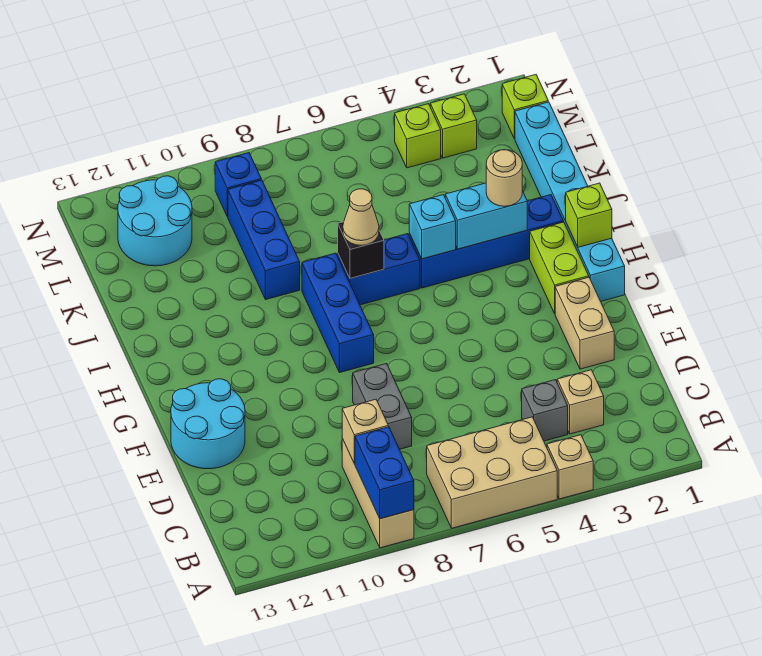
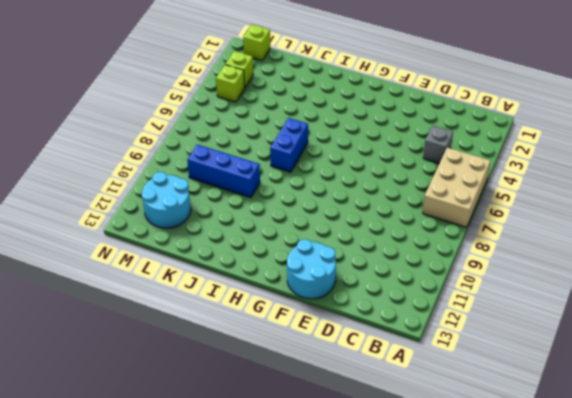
none -> tan brick A4 level 1
none -> tan brick A9:C9 level 1
none -> tan brick C3 level 1

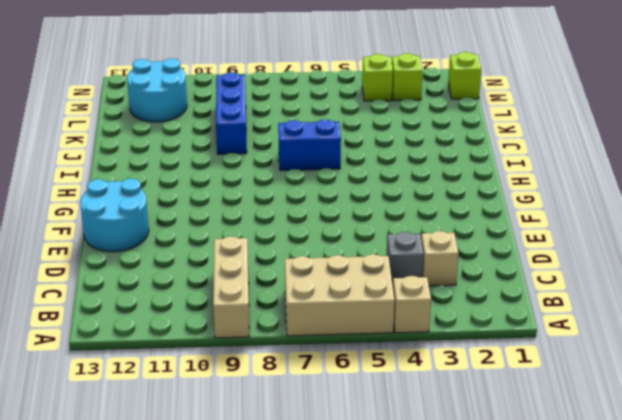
none -> grey brick D8:E8 level 1
none -> tan brick E2:F2 level 1
none -> cyan brick G1:L1 level 1

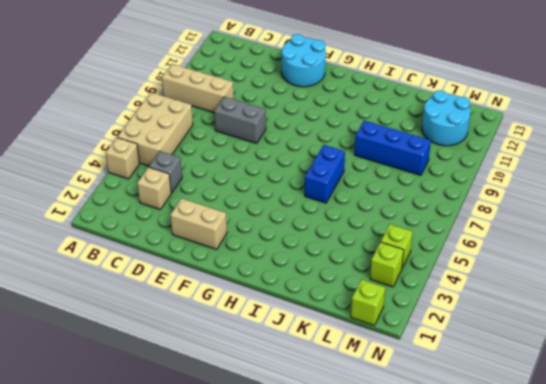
none -> cyan brick G1:L1 level 1
none -> lime brick G2:H2 level 1
none -> blue brick G8:I8 level 1

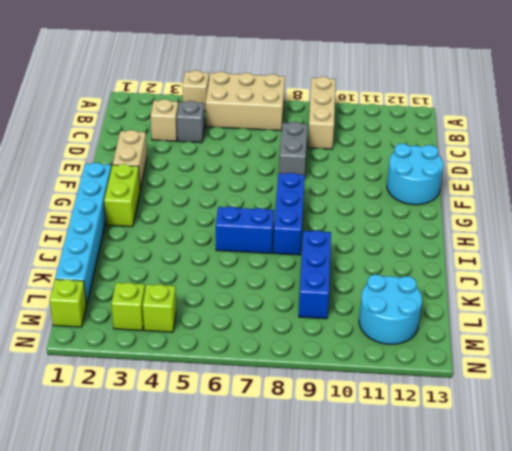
none -> blue brick I2:I5 level 1
none -> blue brick M9 level 1
none -> blue brick A9:B9 level 2

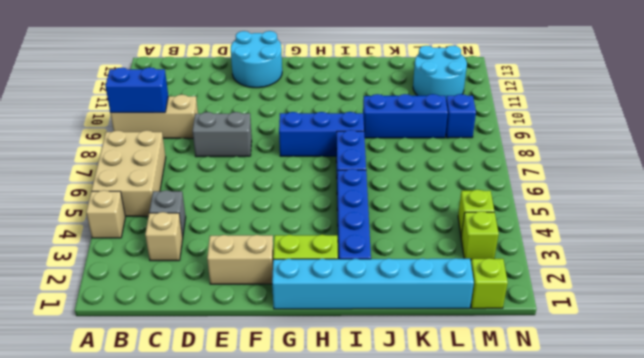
none -> tan brick C9 level 2
none -> lime brick H1 level 2
none -> cyan brick I3:I4 level 2

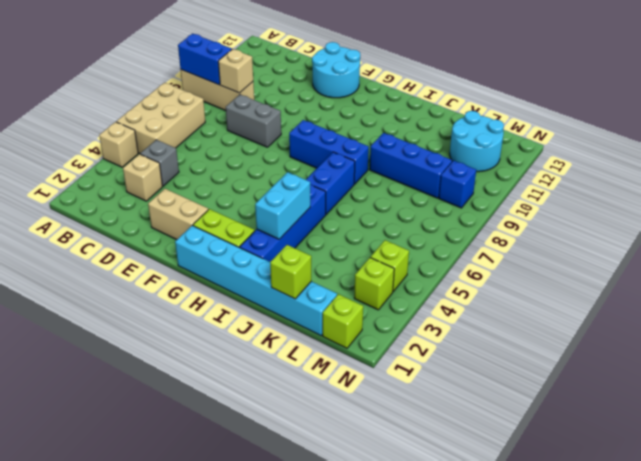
lime brick K1 level 2 -> lime brick H1 level 2
none -> cyan brick I5 level 2
none -> black brick I7 level 2
none -> tan round brick I3 level 3

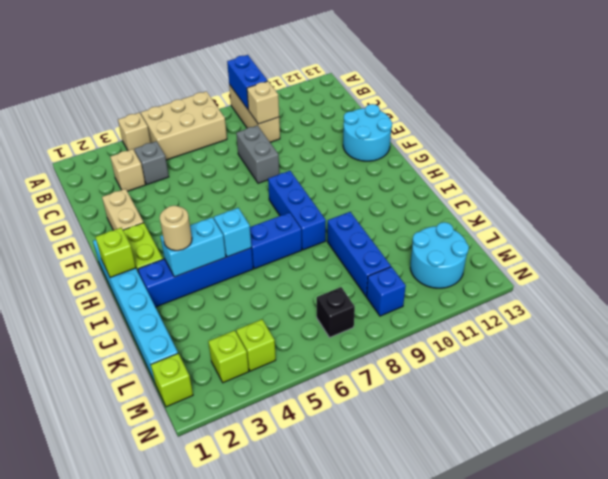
black brick M7 level 1 -> black brick I7 level 2
none -> tan cone I7 level 3

